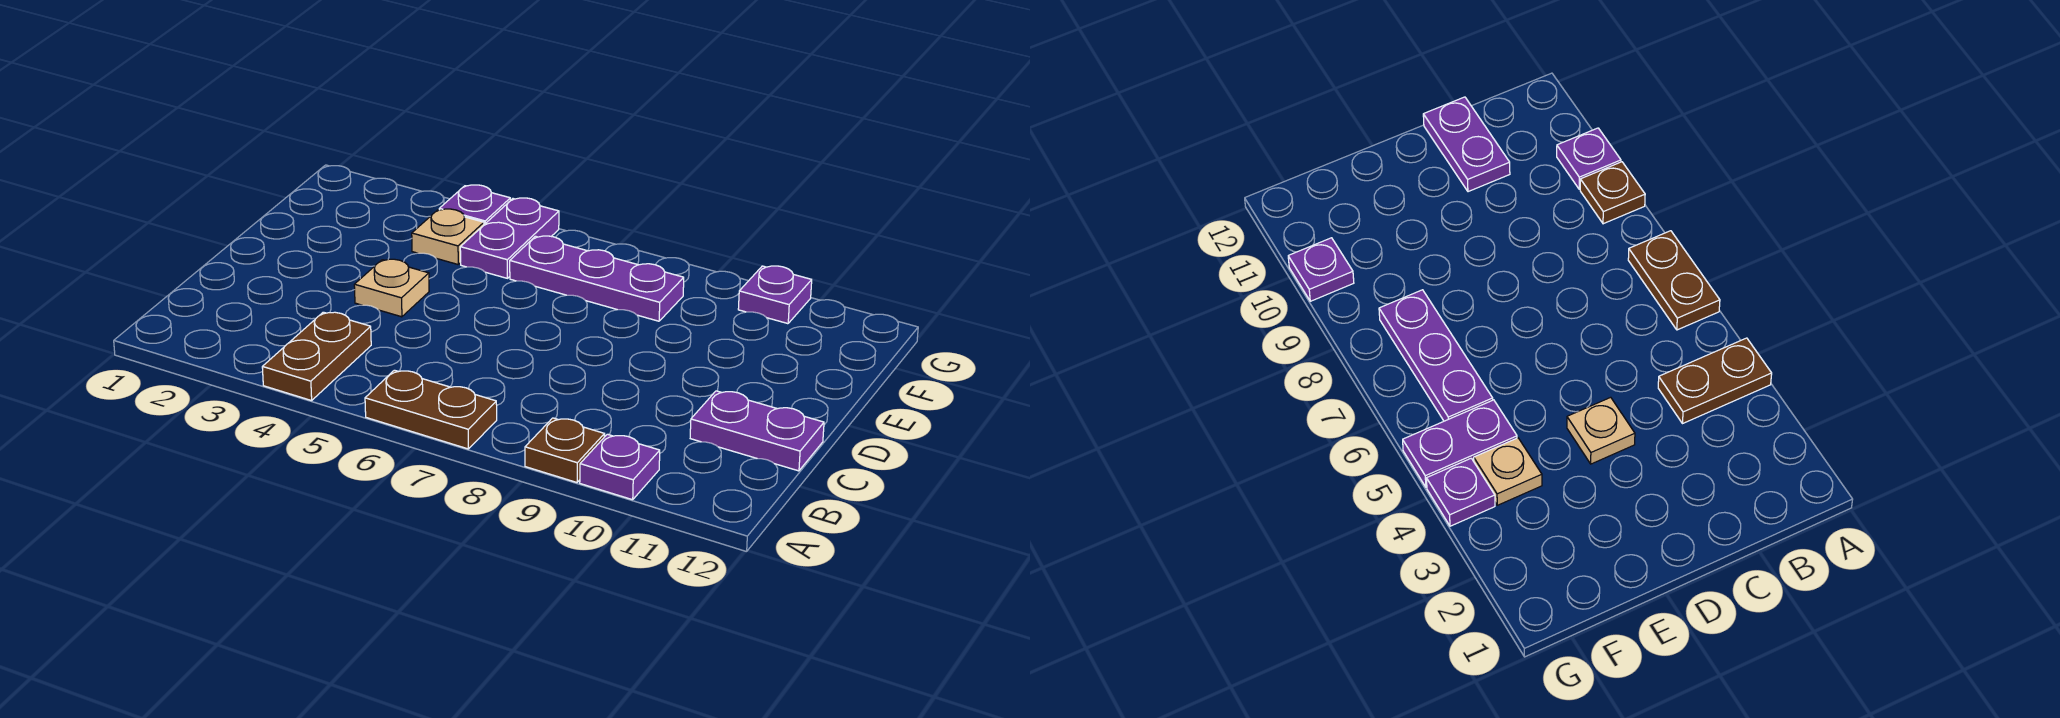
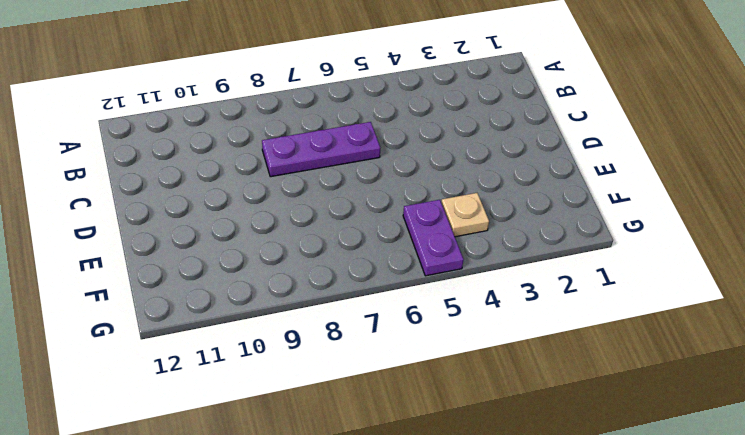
purple plate C6:C8 level 1 -> purple plate F6:F8 level 1
none -> brown plate A4:B4 level 1
none -> brown plate A6:A7 level 1

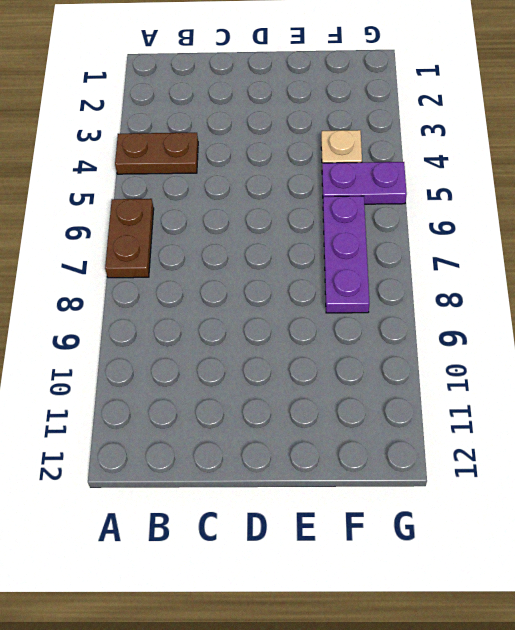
none -> brown plate A9 level 1
none -> purple plate A10 level 1

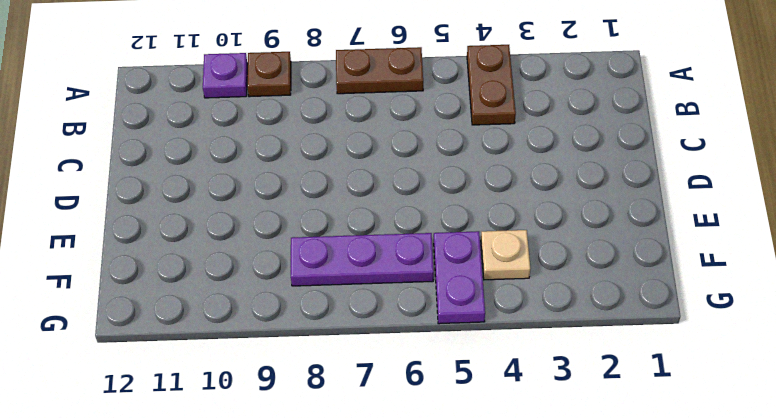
none -> purple plate C11:C12 level 1
none -> tan plate D4 level 1

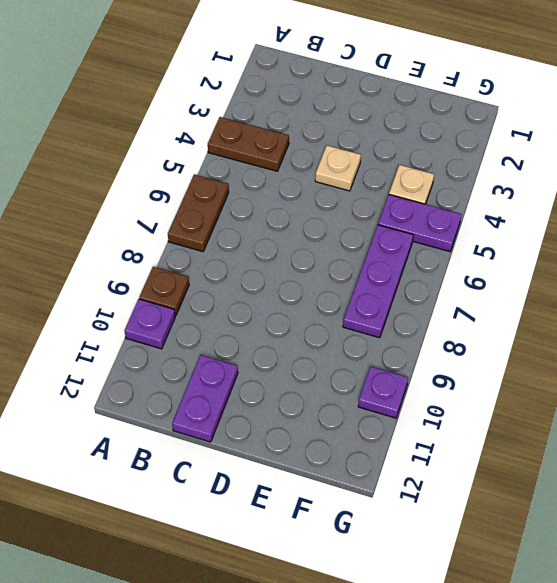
none -> purple plate G4 level 1

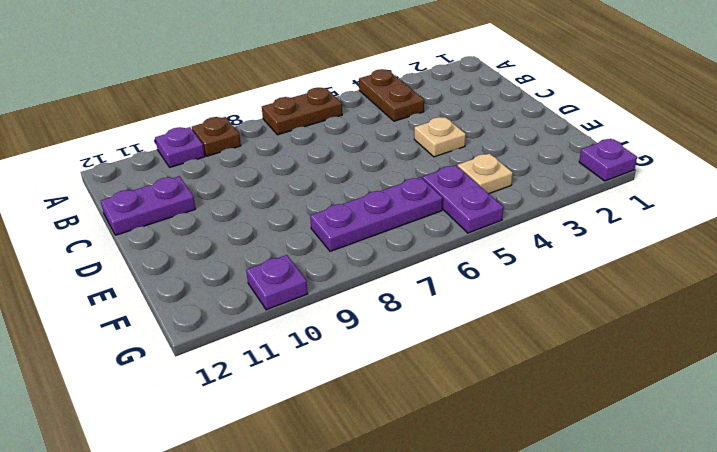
purple plate G1 level 1 -> purple plate G4 level 1

